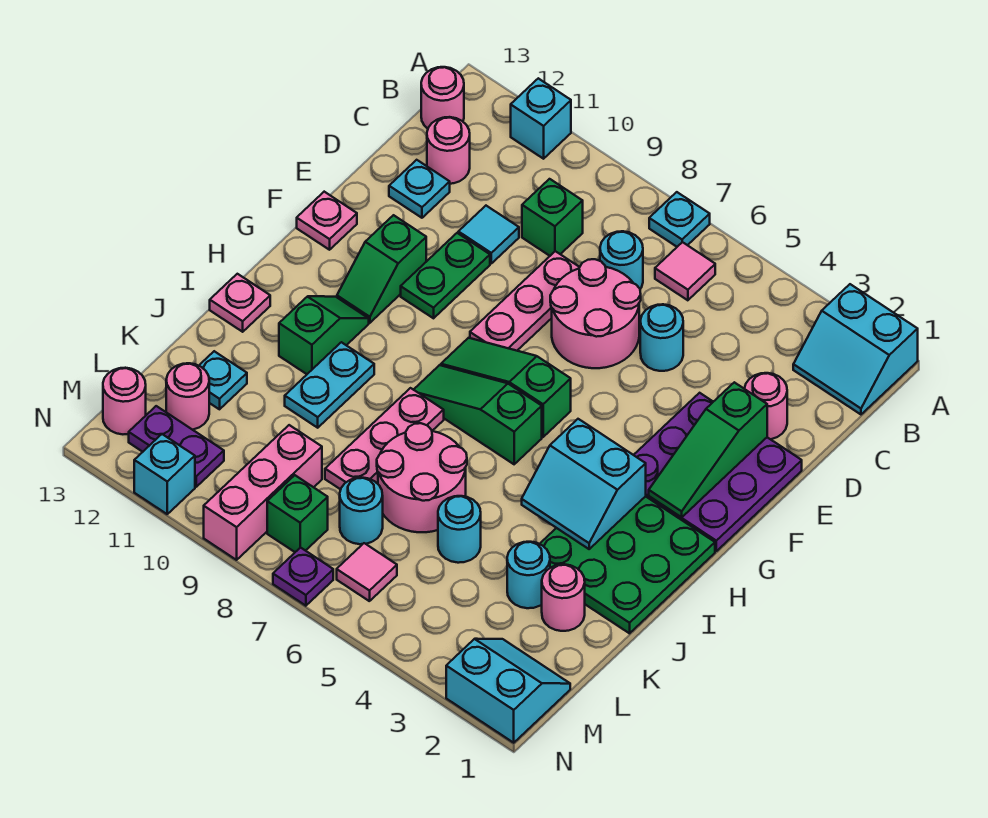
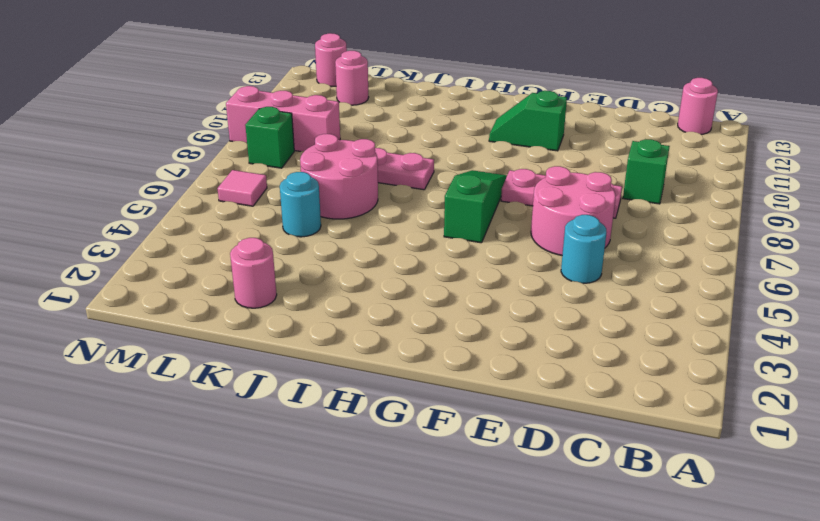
none -> cyan slope A1:B2 level 1 top A
none -> cyan plate A7 level 1
none -> cyan brick A11 level 1
none -> pink tile B6 level 1

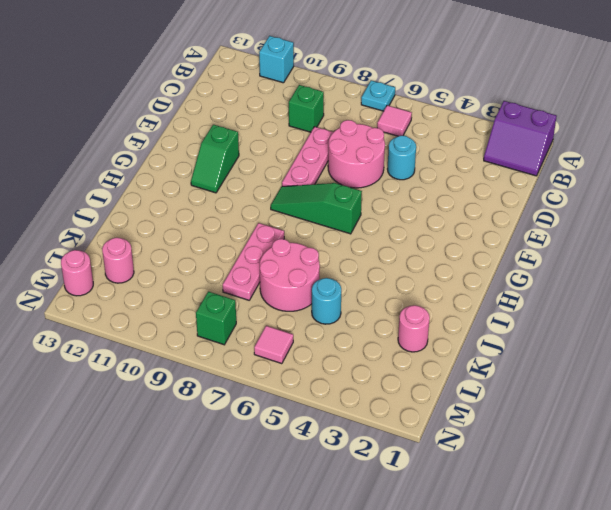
purple slope A1:B2 level 1 top A -> cyan slope A1:B2 level 1 top A
none -> pink round brick B13 level 1
none -> cyan round brick C7 level 1
none -> pink round brick C12 level 1
none -> pink round brick D2 level 1

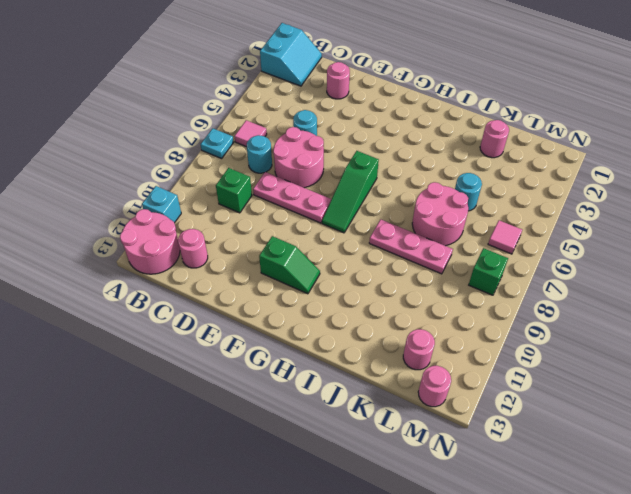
pink round brick A12:B13 level 1 -> pink round brick B13 level 1
none -> cyan tile D10 level 1
none -> cyan plate D12 level 1
none -> purple plate E1:G3 level 1
none -> green plate E10:F10 level 1

